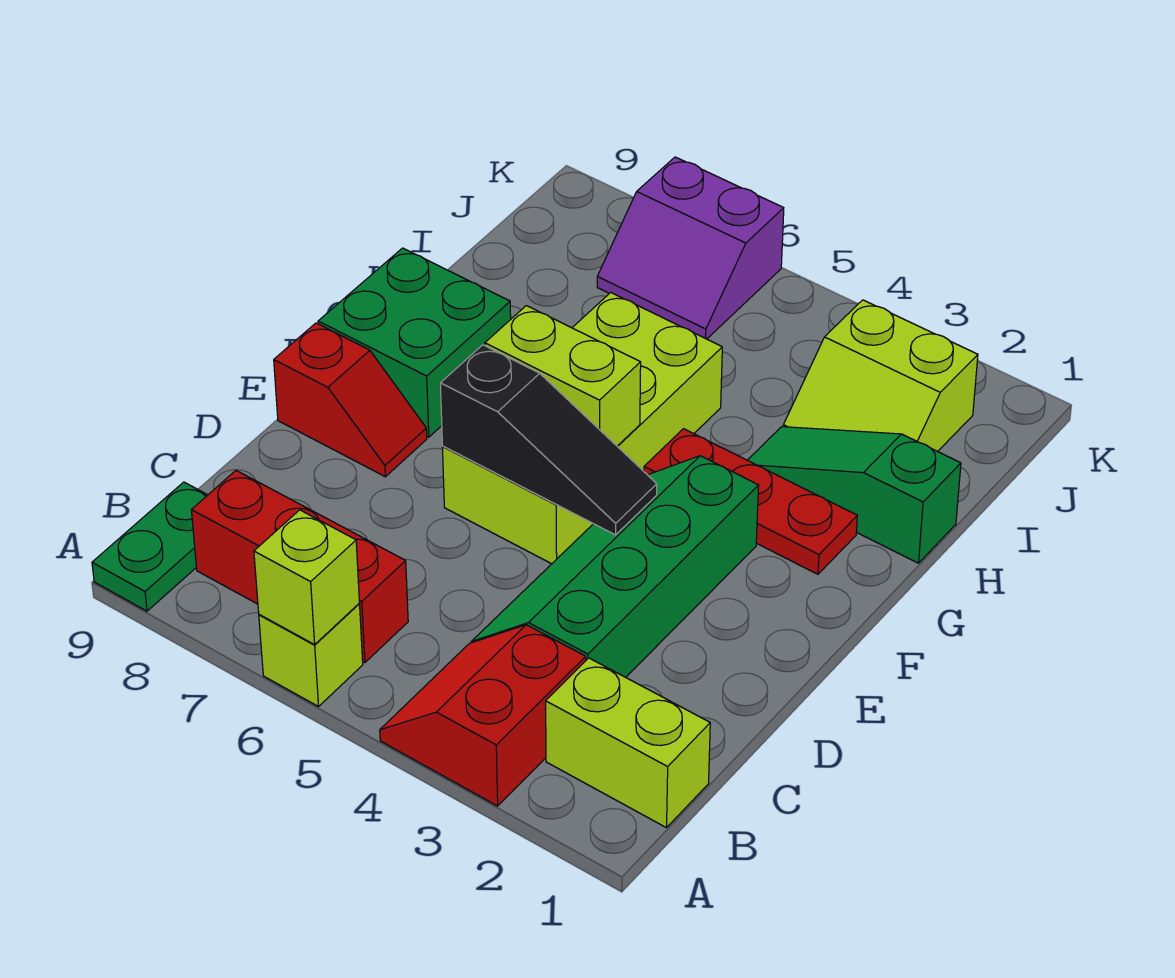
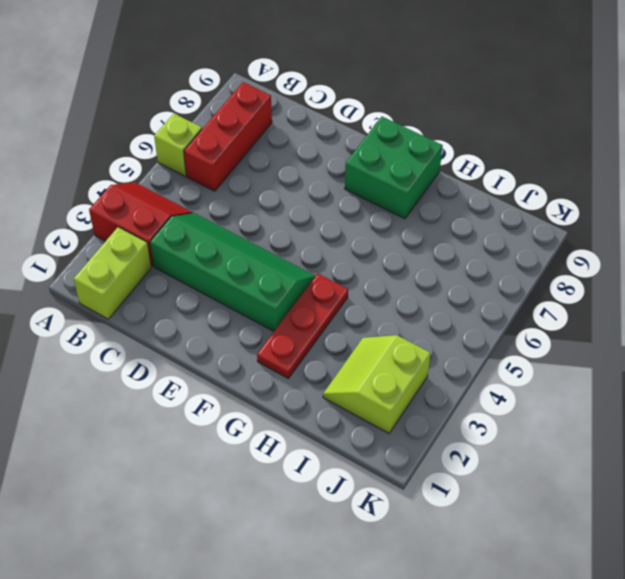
none -> green plate A9:B9 level 1
none -> lime brick E5:H6 level 1
none -> red slope E8:E9 level 1 top 9

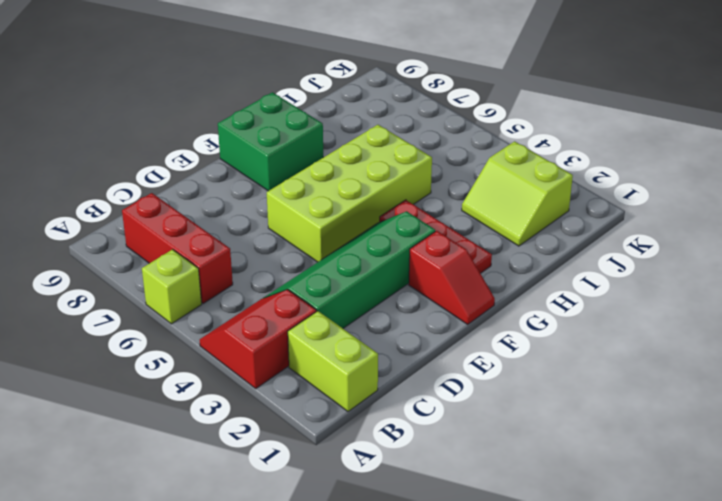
red slope F1:F2 level 1 top 2 -> red slope E8:E9 level 1 top 9
none -> green plate A9:B9 level 1
none -> green slope H1:H3 level 1 top 1
none -> purple slope J6:K7 level 1 top K

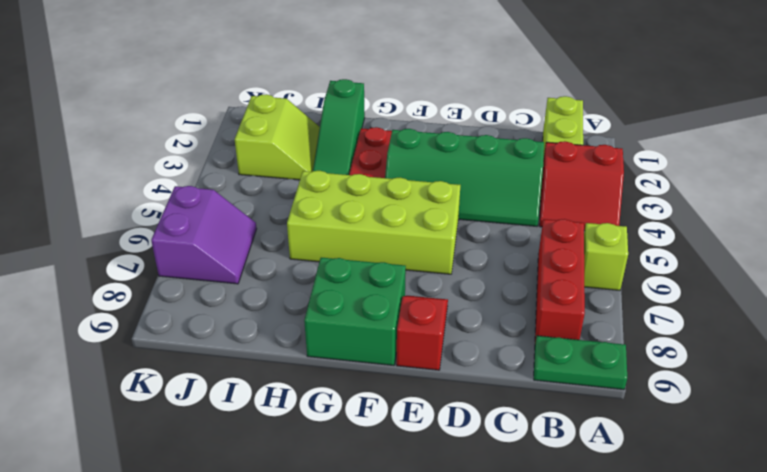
none -> lime brick A6 level 2
none -> black slope E4:E6 level 2 top 6
none -> lime brick F5:F6 level 2

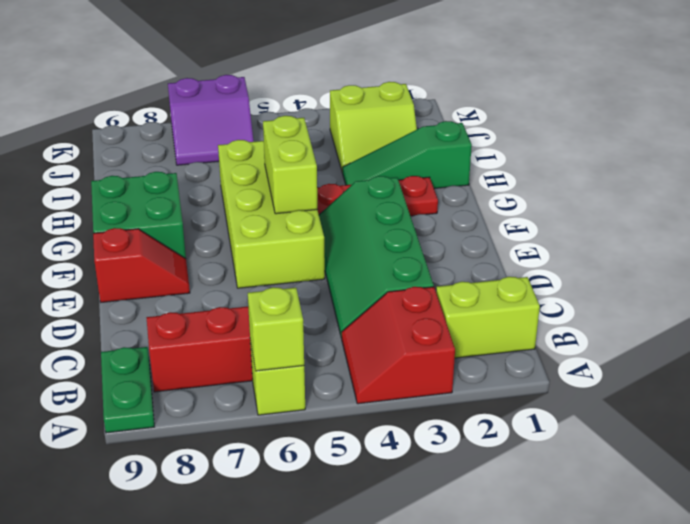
lime brick F5:G5 level 2 -> lime brick F5:F6 level 2
none -> black slope E4:E6 level 2 top 6

